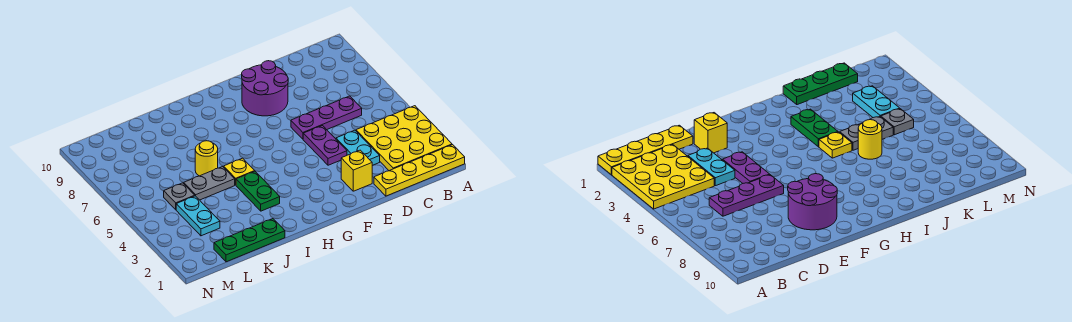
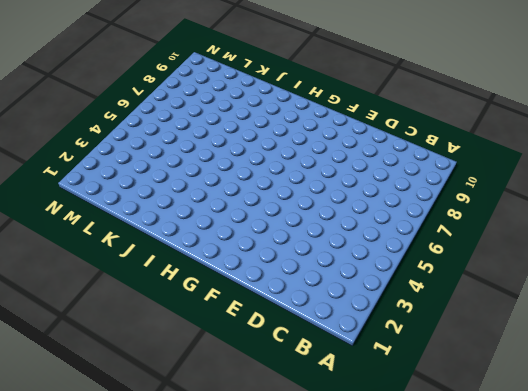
none -> yellow plate A1:D1 level 1
none -> yellow plate A2:C4 level 1
none -> purple plate C6:E6 level 1

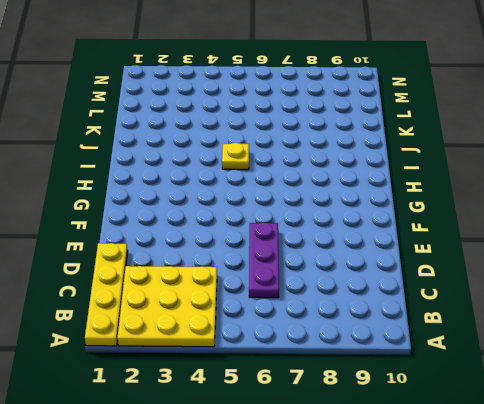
none -> cyan plate D3:D4 level 1
none -> yellow brick E2 level 1
none -> purple plate E4:E5 level 1

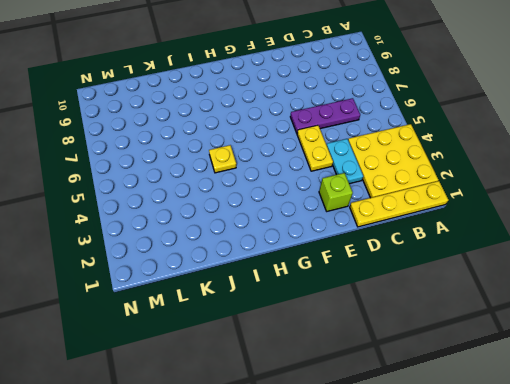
lime brick E2 level 1 -> yellow brick E2 level 1
yellow plate E4:E5 level 1 -> purple plate E4:E5 level 1
none -> purple round brick E8:F9 level 1
none -> green plate I3:I4 level 1
none -> green plate J1:L1 level 1

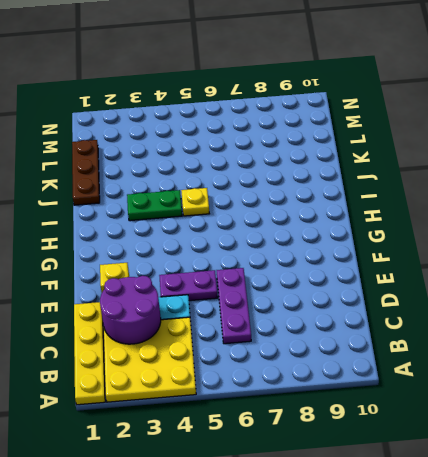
purple round brick C2:D3 level 2 -> purple round brick E8:F9 level 1
brown plate J1:L1 level 1 -> green plate J1:L1 level 1
none -> grey plate J5:K5 level 1
none -> yellow round brick J6 level 1
none -> cyan plate L3:L4 level 1

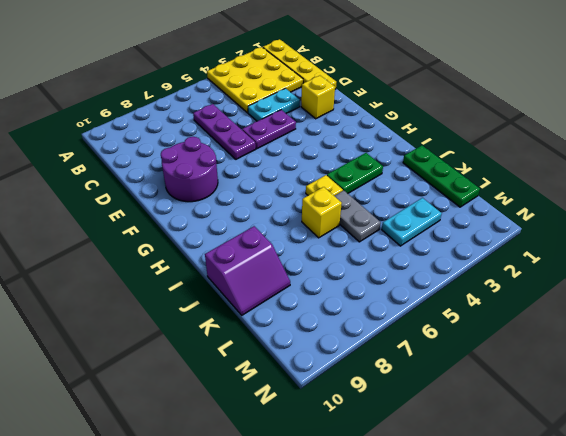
yellow brick J6 level 1 -> yellow round brick J6 level 1
purple slope J9:K10 level 1 top J -> none
none -> grey plate L5 level 1

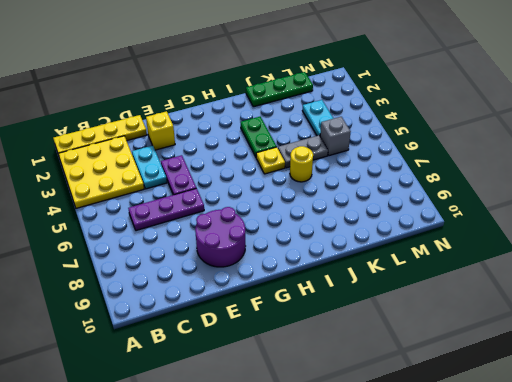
grey brick L5 level 1 -> grey plate L5 level 1

